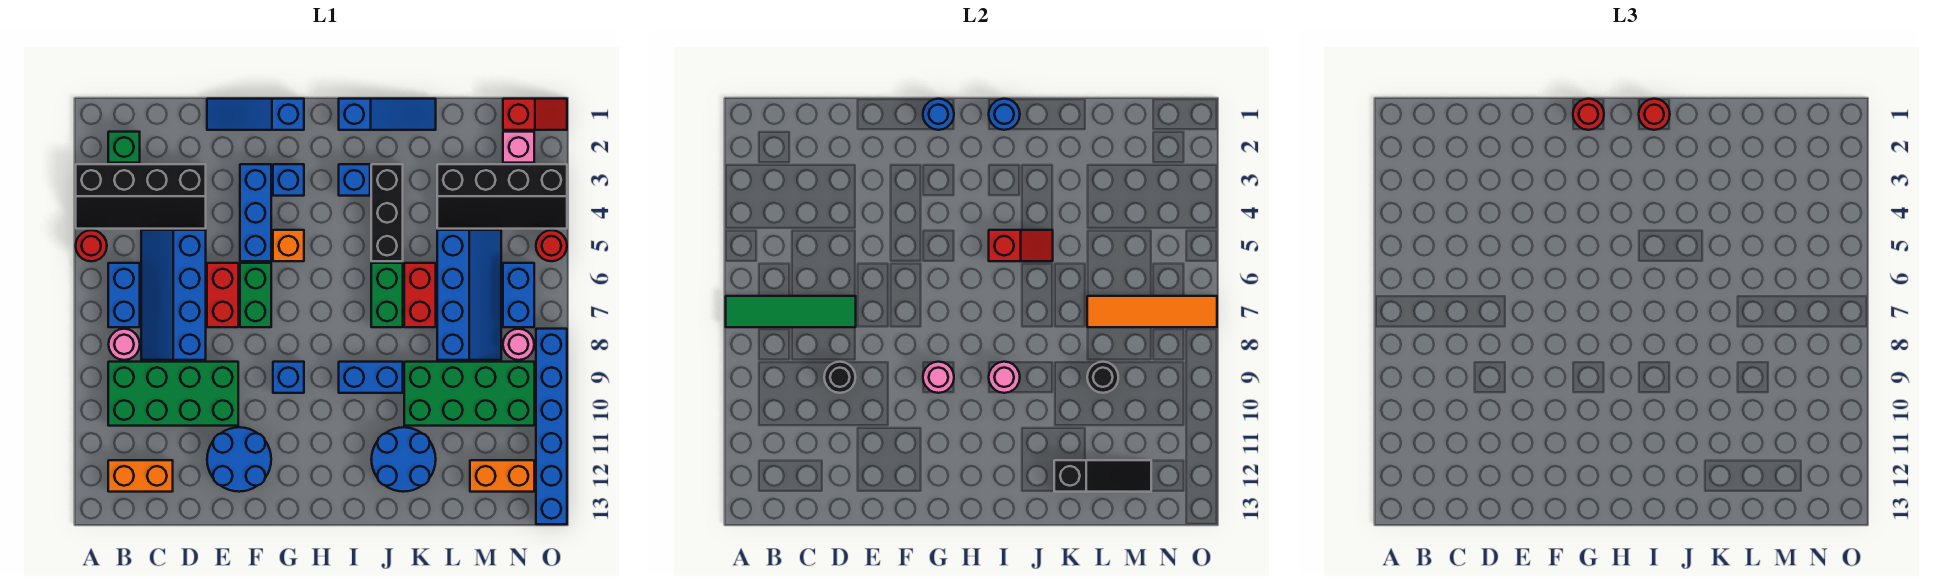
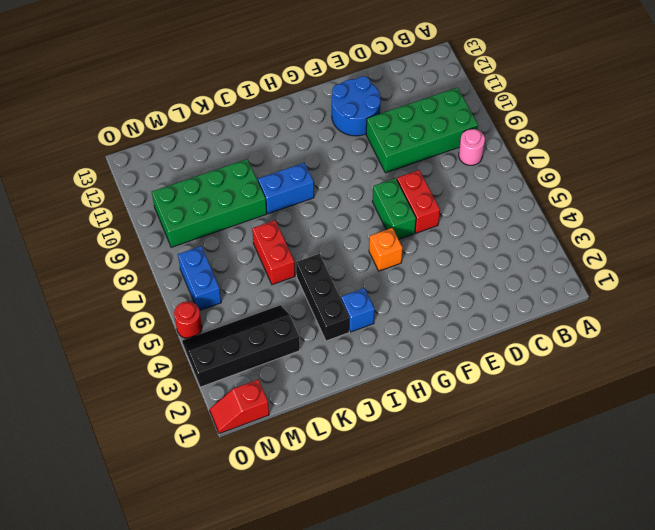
none -> black slope A3:D4 level 1 top 3
none -> red round brick A5 level 1
none -> green brick B2 level 1
none -> blue brick B6:B7 level 1

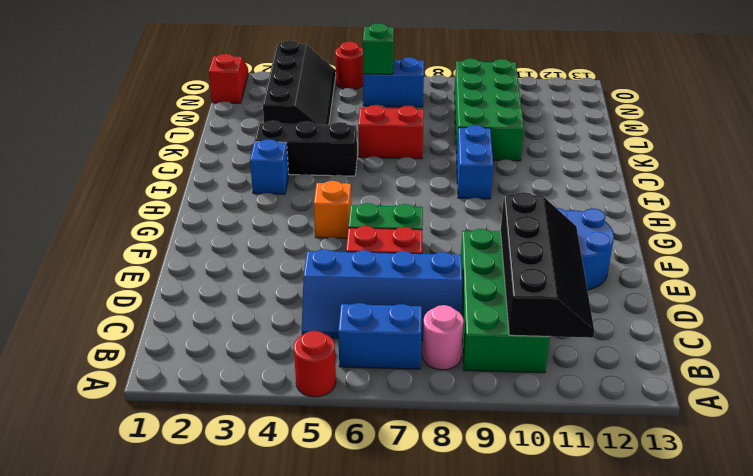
black slope B10:E11 level 2 top 10 -> black slope A3:D4 level 1 top 3
green brick N6 level 2 -> green brick B2 level 1
none -> orange brick B12:C12 level 1
none -> blue slope E1:G1 level 1 top G
none -> blue brick F3:F5 level 1
none -> blue brick G3 level 1

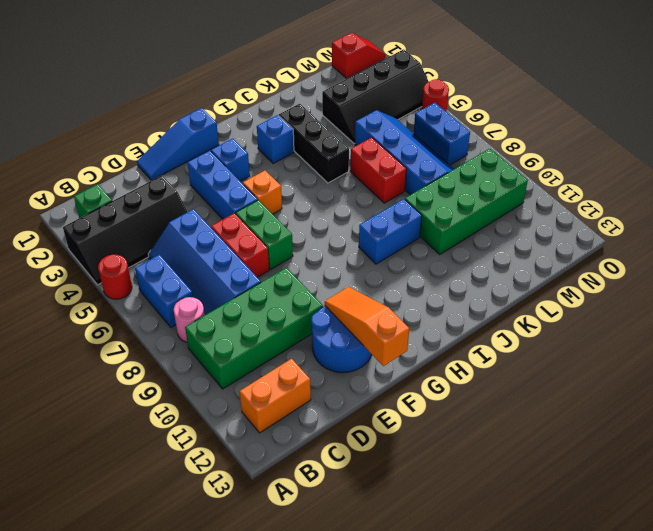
orange slope F11:F13 level 2 top 13 -> none
none -> blue brick G9 level 1
none -> blue slope I1:K1 level 1 top I
none -> green brick J6:J7 level 1
none -> blue round brick J11:K12 level 1

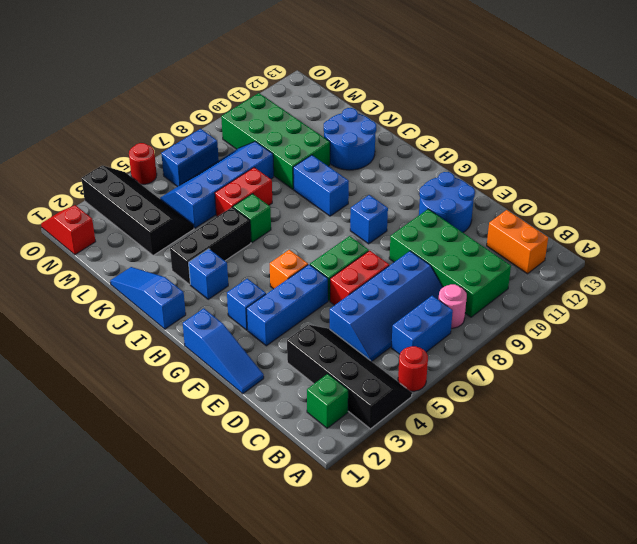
green brick J6 level 1 -> green brick J6:J7 level 1
none -> orange brick M12:N12 level 1
none -> pink brick N2 level 1
none -> pink round brick N8 level 1
none -> blue brick O8:O13 level 1

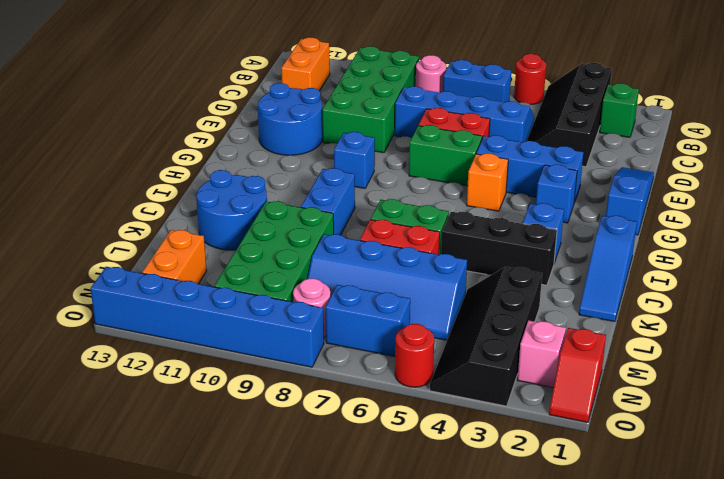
none -> green tile A7:D7 level 2
none -> black round brick D9 level 2
none -> blue round brick G1 level 2
none -> pink round brick G9 level 2

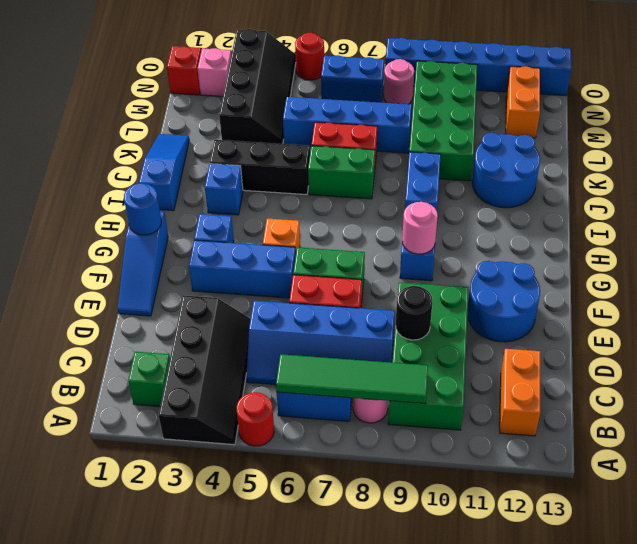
green tile B6:B9 level 2 -> green tile A7:D7 level 2
none -> blue round brick I1 level 2
none -> red slope I5:J5 level 2 top I
none -> pink round brick I9 level 2
none -> black slope K12:M12 level 2 top K

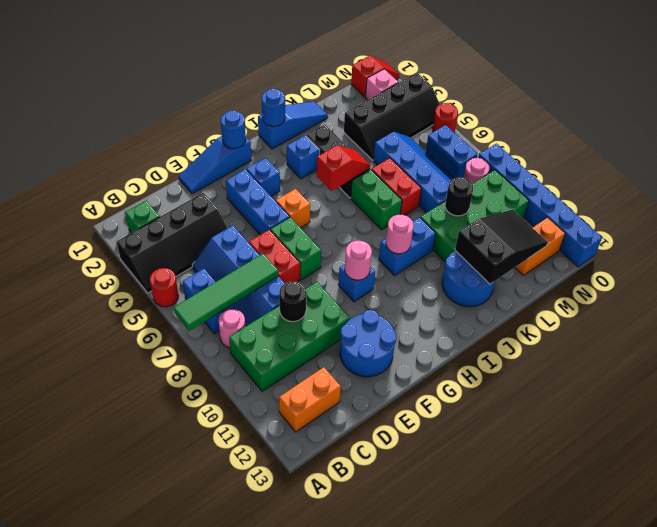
black slope K11:M12 level 2 top K -> black slope K12:M12 level 2 top K
none -> orange tile L7:O7 level 2
none -> red round brick G1 level 3
none -> red round brick I1 level 3

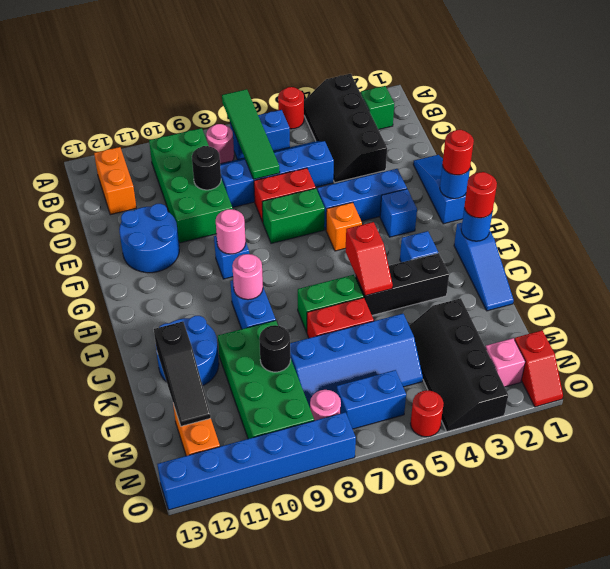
none -> orange tile L7:O7 level 2

